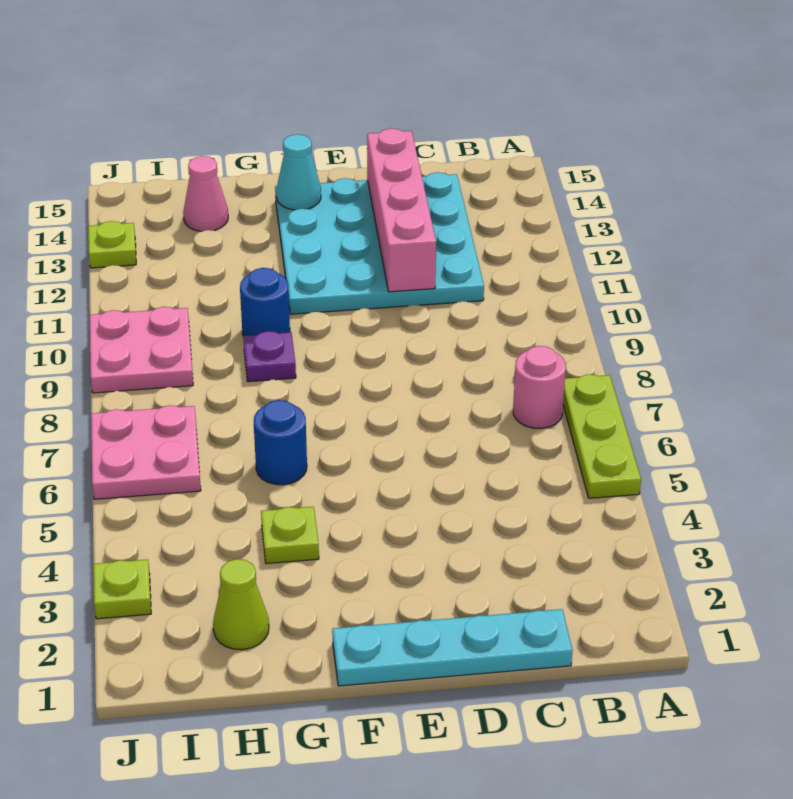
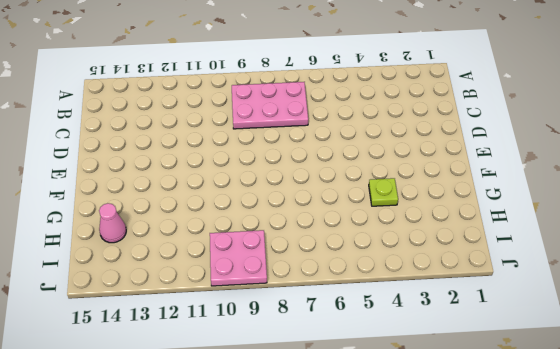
pink plate B7:C9 level 1 -> pink round brick B7 level 1
none -> lime plate A5:A7 level 1
none -> cyan plate C1:F1 level 1
none -> cyan plate C11:F14 level 1

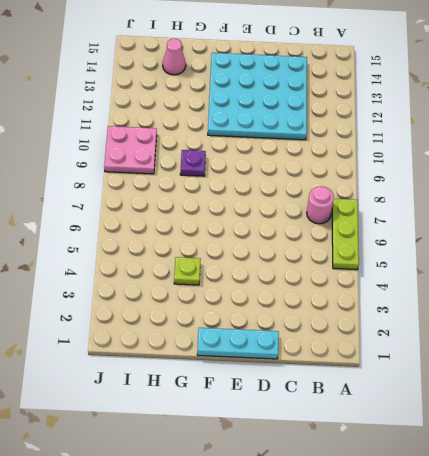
cyan plate D1:F1 level 1 -> cyan plate C1:F1 level 1
none -> blue round brick G6 level 1
none -> blue round brick G10 level 1
none -> lime cone H2 level 1

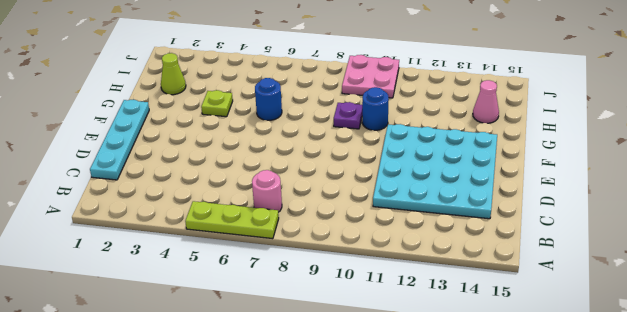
none -> pink plate I6:J7 level 1
none -> lime plate J3 level 1
none -> lime plate J13 level 1

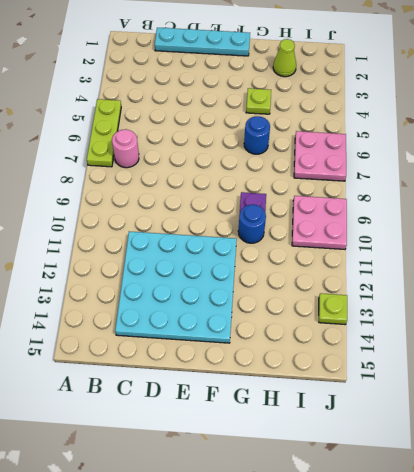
none -> pink cone H14 level 1
none -> lime plate J3 level 1
none -> pink brick D11:D14 level 2

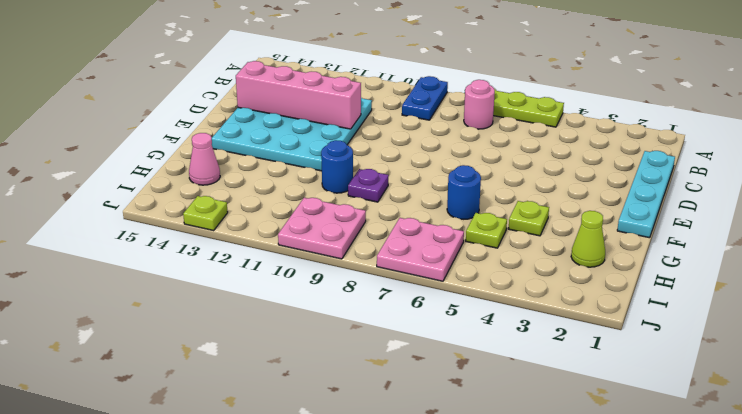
blue plate A9:B9 level 1 -> none
lime plate H5 level 1 -> lime plate J3 level 1
none -> cyan cone F14 level 2

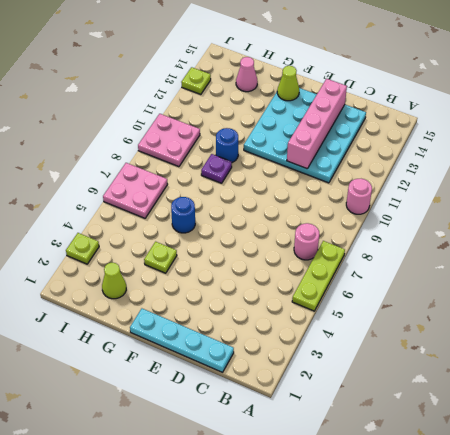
pink round brick A10 level 1 -> none
lime cone F14 level 2 -> cyan cone F14 level 2

